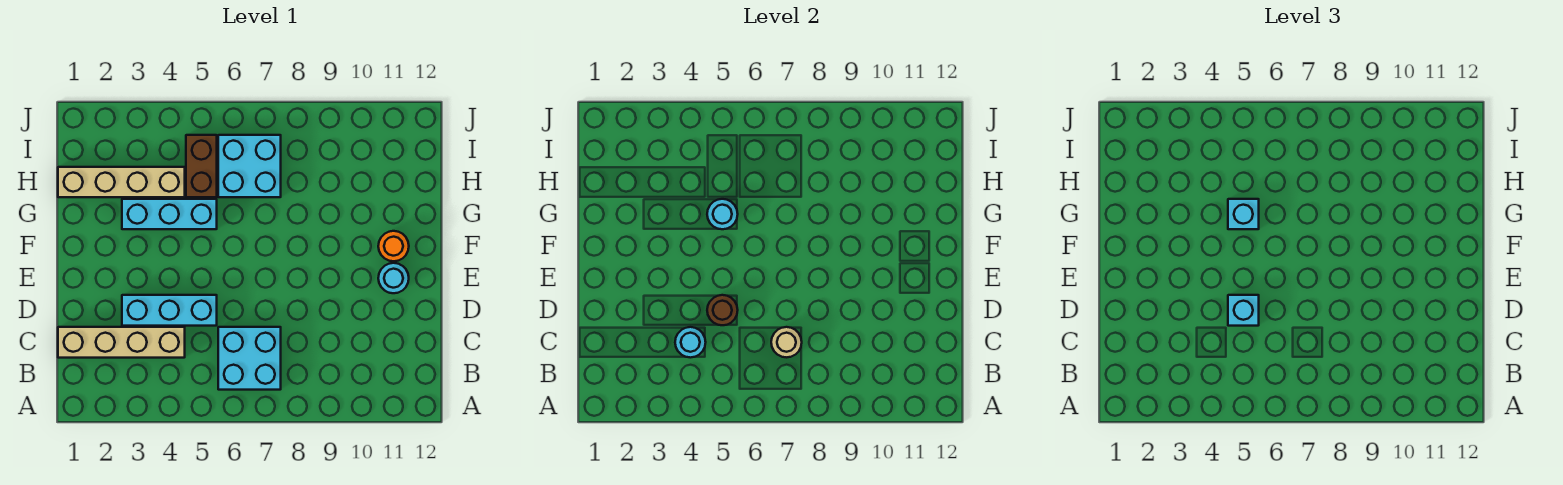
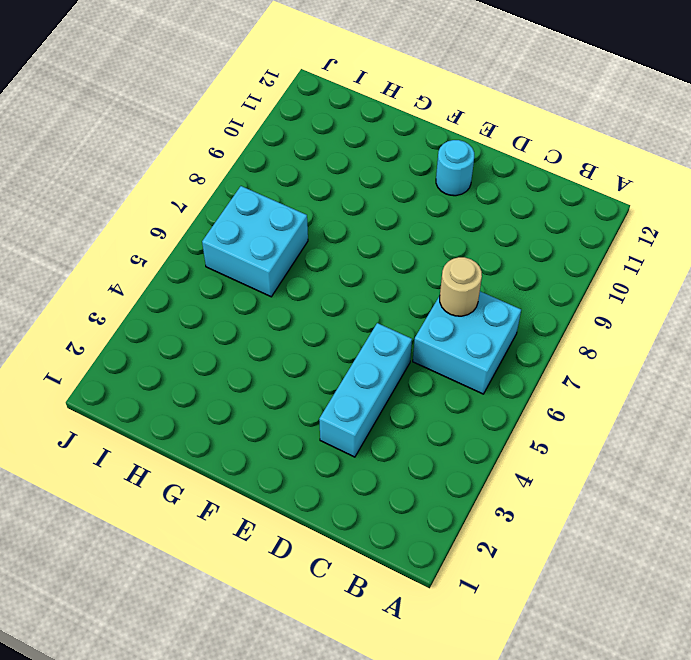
none -> tan brick C1:C4 level 1
none -> orange round brick F11 level 1
none -> cyan brick G3:G5 level 1

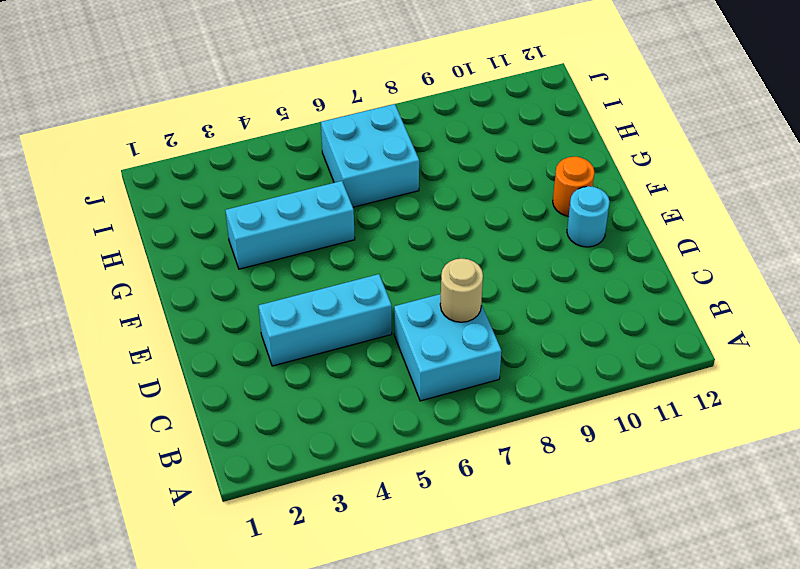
none -> tan brick C1:C4 level 1
none -> tan brick H1:H4 level 1
none -> brown brick H5:I5 level 1

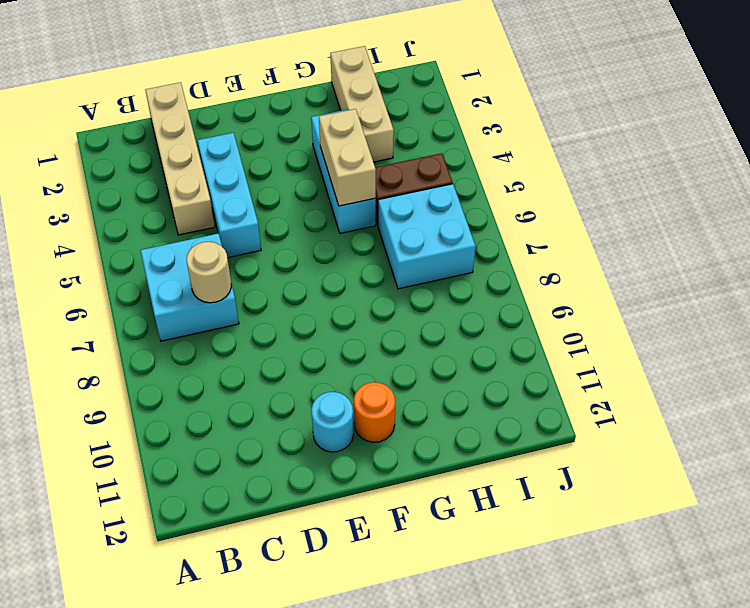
tan brick G4:G5 level 2 -> cyan round brick G5 level 2
tan brick H1:H3 level 1 -> tan brick H1:H4 level 1
none -> cyan round brick C4 level 2
none -> brown round brick D5 level 2
none -> cyan brick D5 level 3

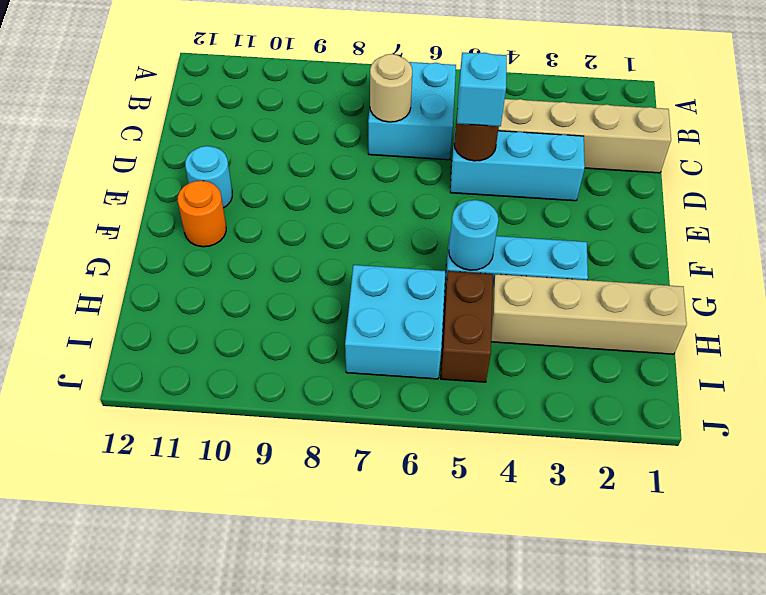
none -> cyan round brick C4 level 2
none -> cyan brick G5 level 3

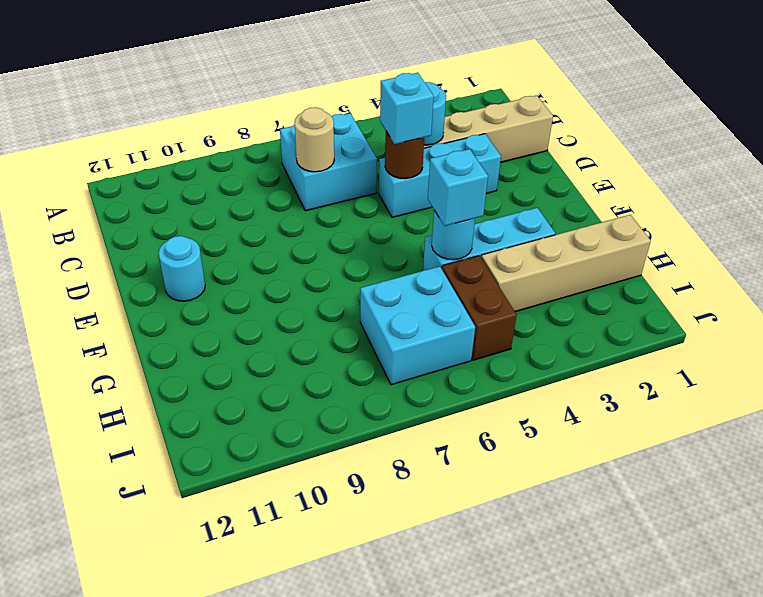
none -> orange round brick F11 level 1

